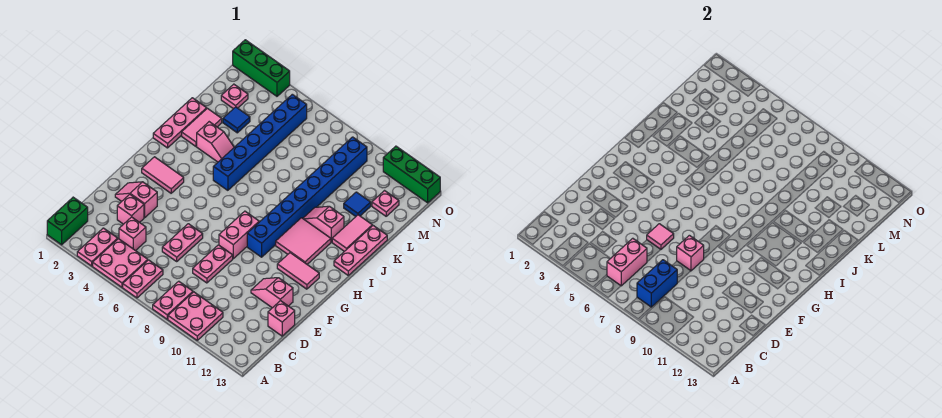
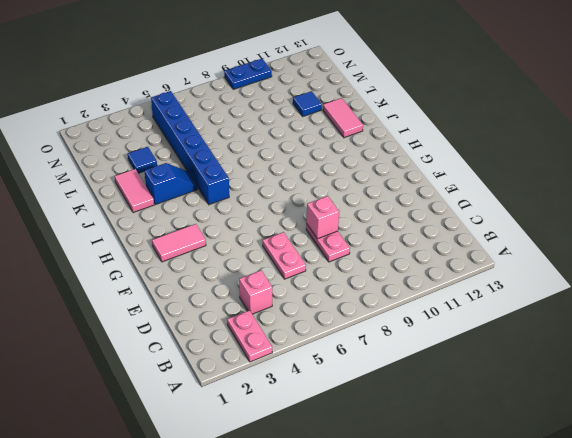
blue slope J3:J4 level 1 top 3 -> pink slope J3:J4 level 1 top 3
blue plate O9:O10 level 1 -> none
none -> green brick A1:B1 level 1
none -> pink plate A4:B5 level 1
none -> pink plate A6:B6 level 1
none -> pink plate A8:B8 level 1

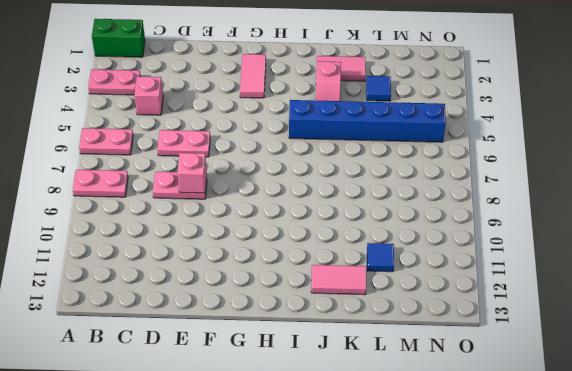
none -> pink plate A4:B5 level 1
none -> pink plate A9:B10 level 1
none -> pink brick D3 level 1
none -> pink brick D13 level 1

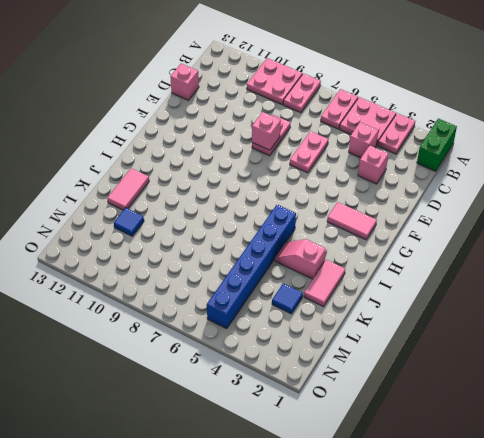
none -> pink slope E2:E3 level 1 top 3
none -> pink slope E11:E12 level 1 top 12
none -> pink brick F8:G8 level 1
none -> blue brick G9:N9 level 1

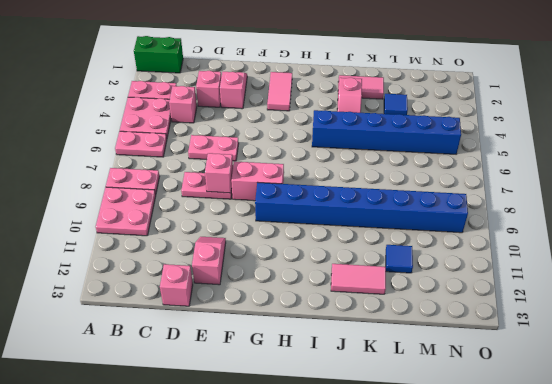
none -> pink tile G11:G12 level 1
none -> pink tile H10:I11 level 1
none -> pink plate I1:K1 level 1
none -> pink plate I13:K13 level 1

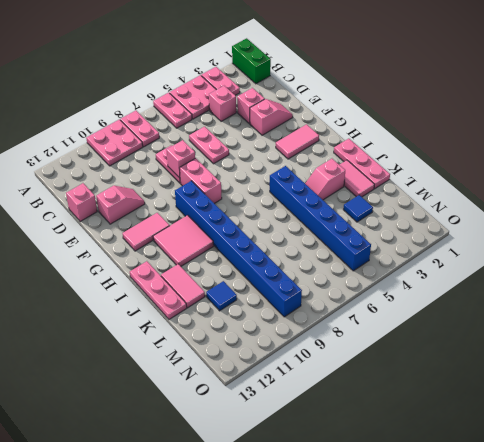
none -> pink slope J10:J11 level 1 top 11
none -> pink plate M2 level 1
none -> pink plate M12 level 1
none -> green brick O1:O3 level 1

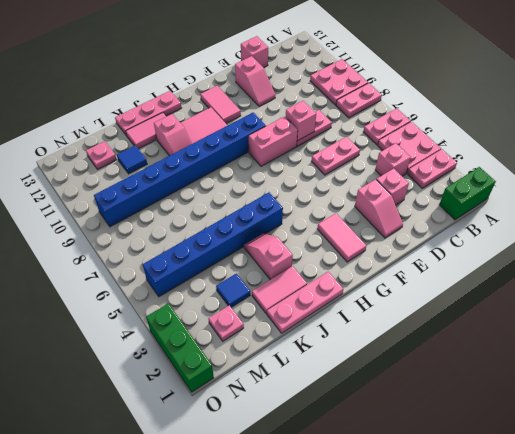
none -> green brick O11:O13 level 1
none -> pink brick B6:C6 level 2
none -> blue brick B8:C8 level 2
none -> pink tile E6 level 2

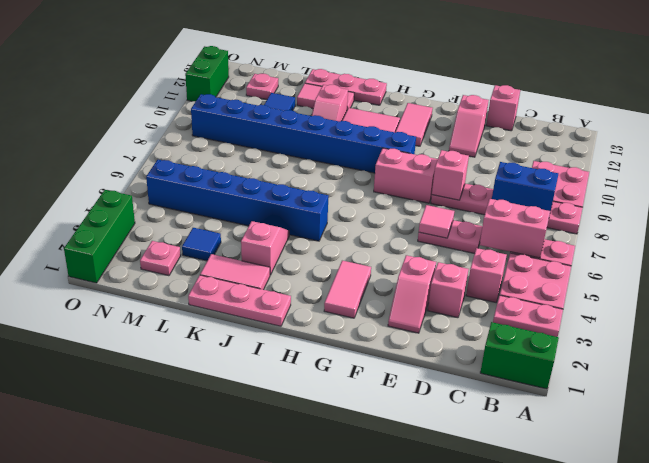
green brick O11:O12 level 1 -> green brick O11:O13 level 1

